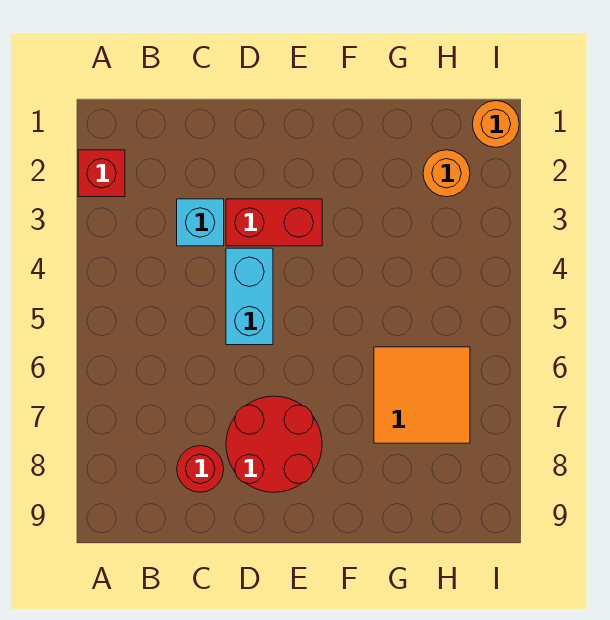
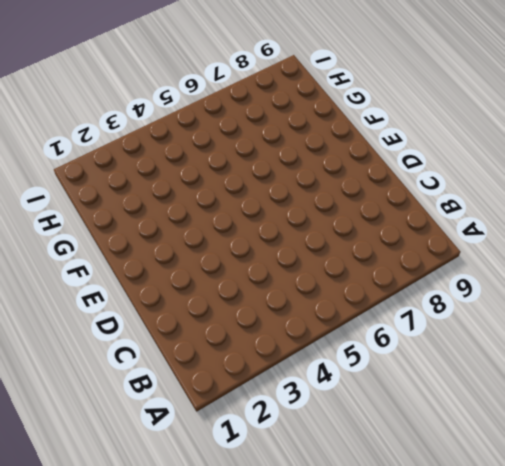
none -> red brick A2 level 1
none -> cyan brick C3 level 1

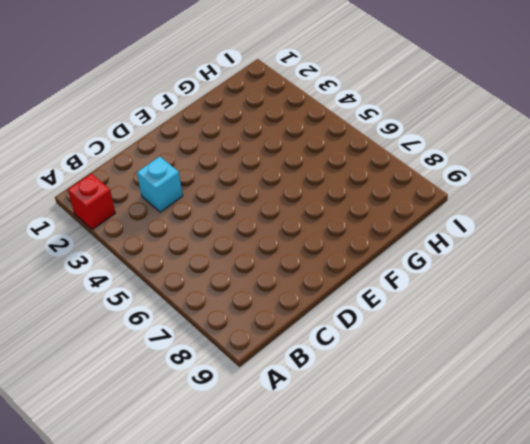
none -> red round brick C8 level 1
none -> red brick D3:E3 level 1

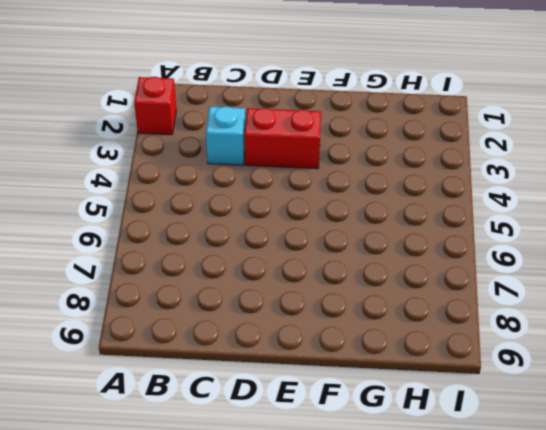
none -> red round brick C8 level 1
none -> cyan brick D4:D5 level 1

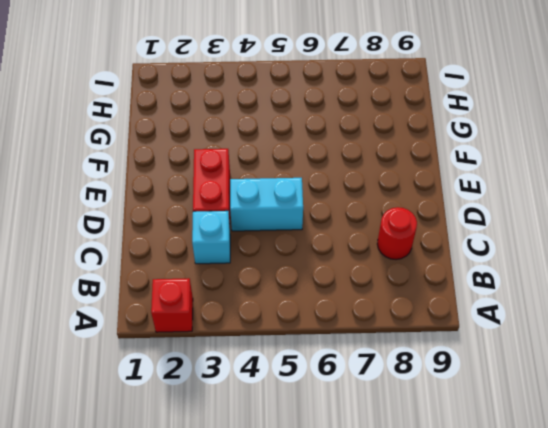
none -> red round brick D7:E8 level 1
none -> orange tile G6:H7 level 1

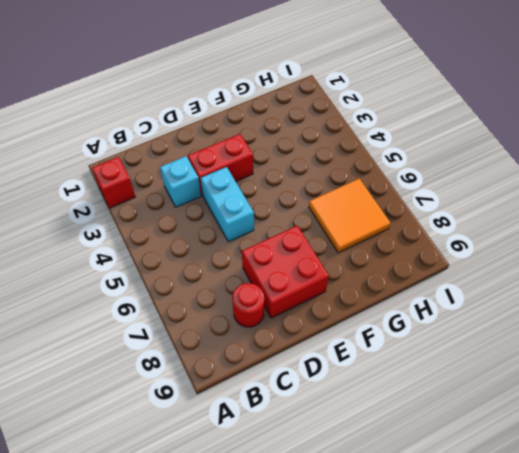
red brick D7:E8 level 1 -> red round brick D7:E8 level 1
none -> orange round brick H2 level 1
none -> orange round brick I1 level 1

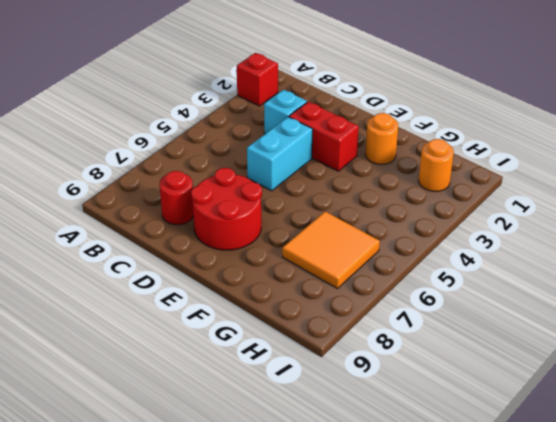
orange round brick F2 level 1 -> orange round brick I1 level 1

